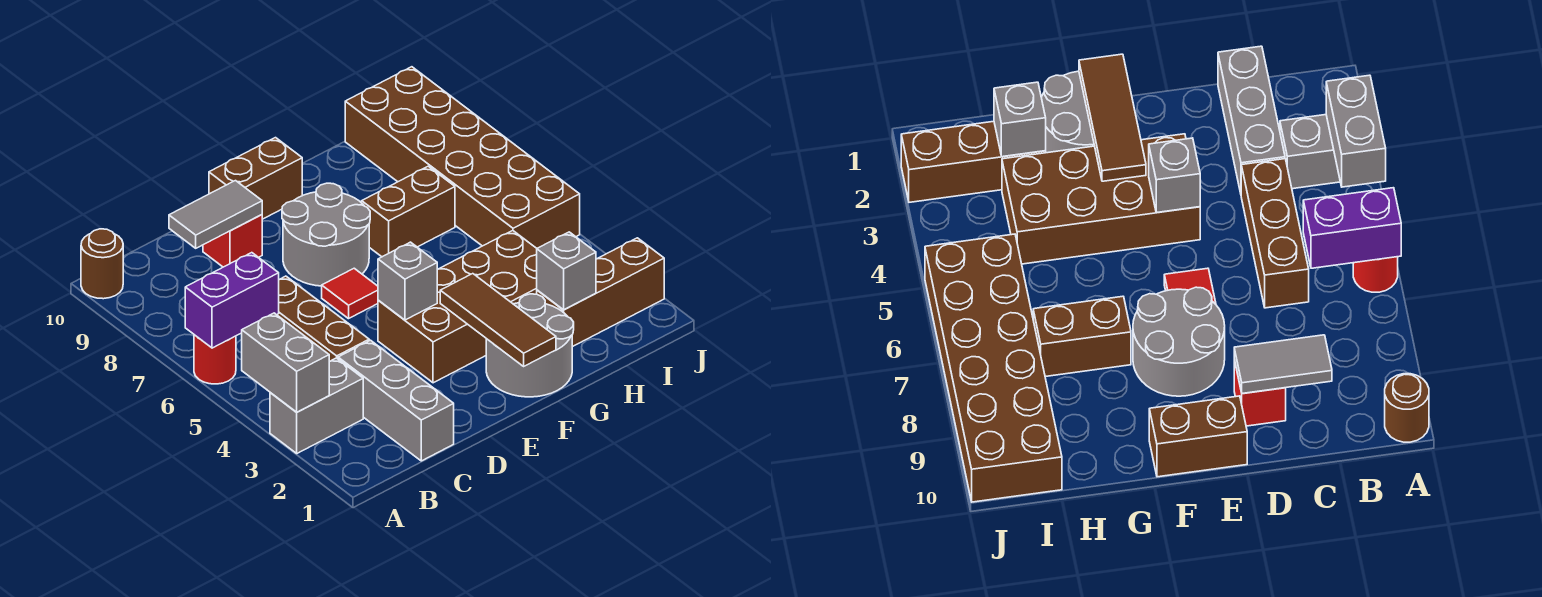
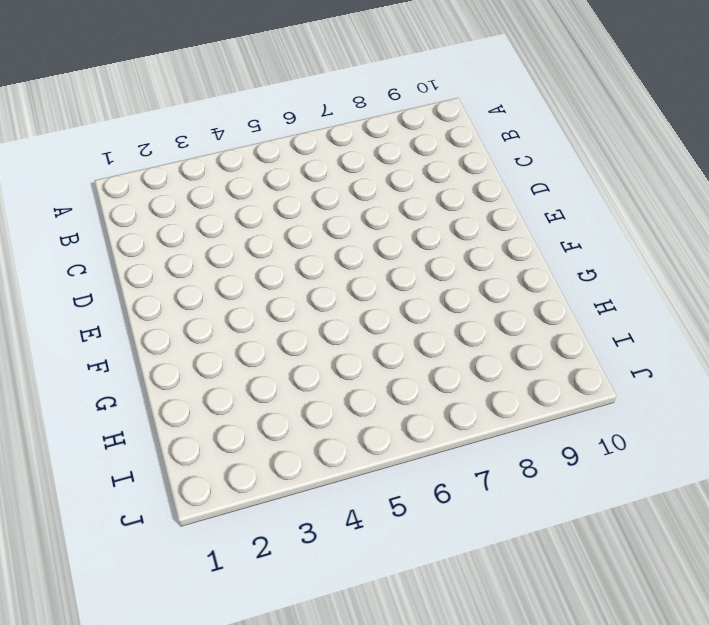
none -> grey brick A3:B3 level 1
none -> red round brick A6 level 1
none -> brown round brick A10 level 1

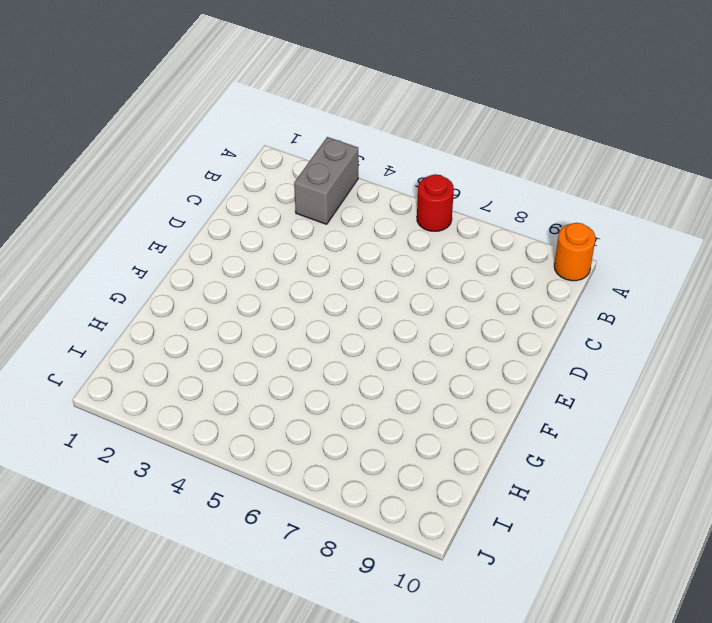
orange round brick A10 level 1 -> brown round brick A10 level 1
none -> grey brick C1:C3 level 1
none -> brown brick C4:C6 level 1
none -> red brick D9 level 1

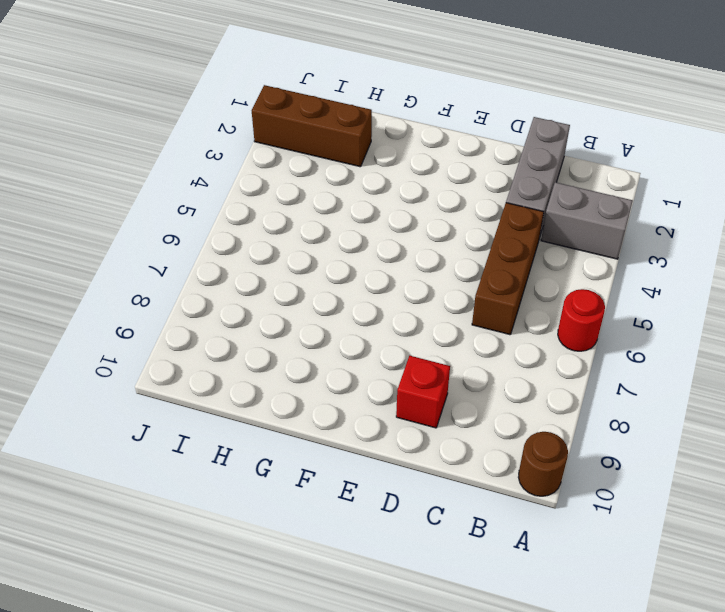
none -> brown brick E3:H4 level 1
none -> red tile E6 level 1
none -> grey round brick E7:F8 level 1

